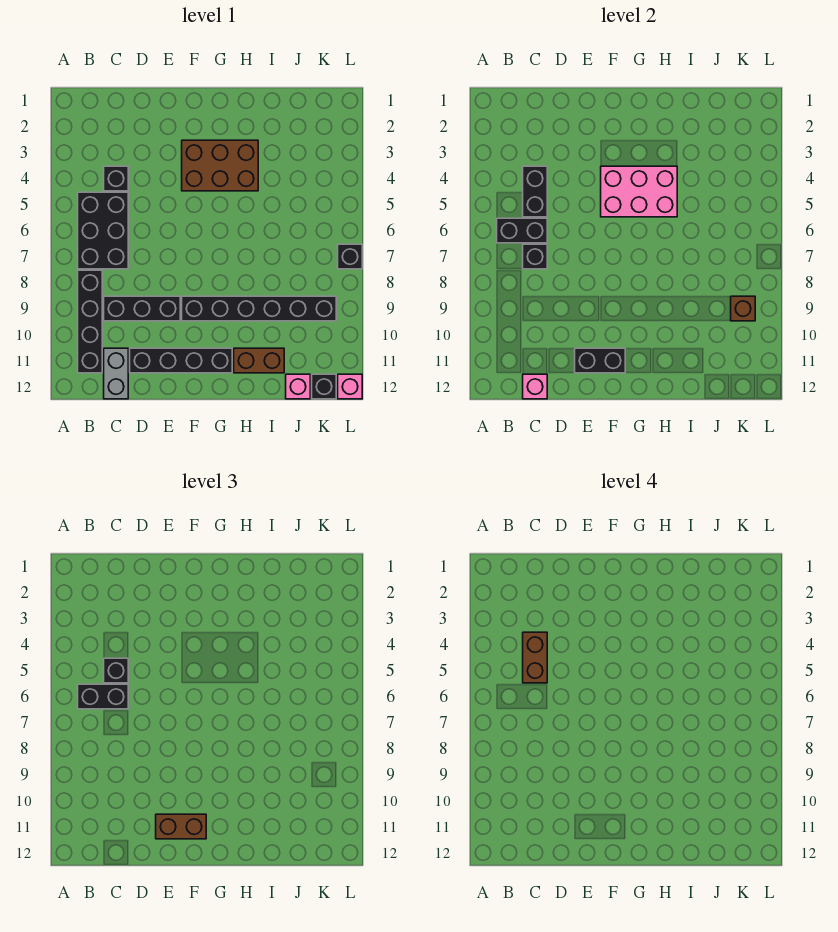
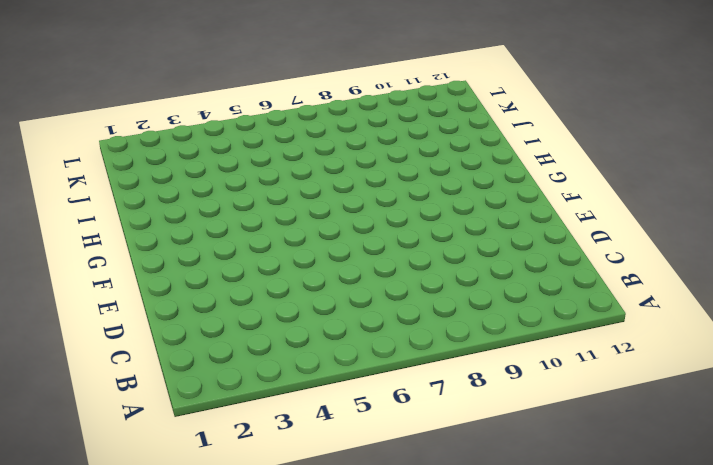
none -> black brick B5:C7 level 1
none -> black brick B8:B11 level 1
none -> black brick C4 level 1

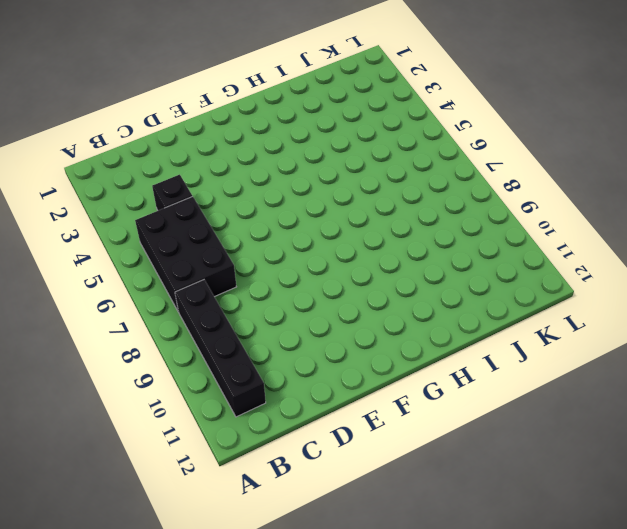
none -> black brick C9:E9 level 1
none -> grey brick C11:C12 level 1
none -> black brick D11:G11 level 1

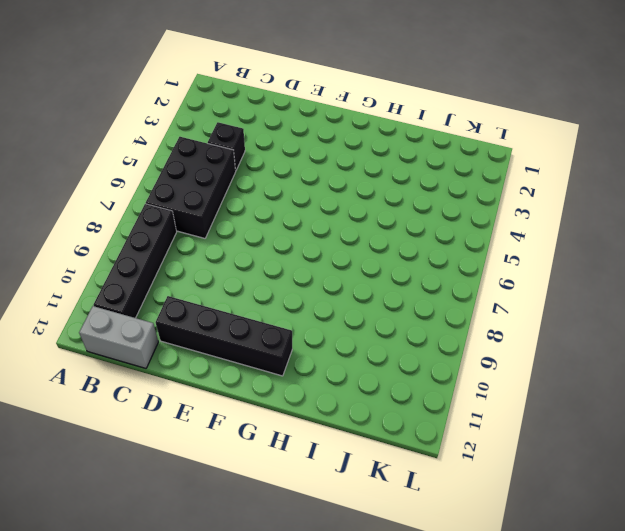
grey brick B12:C12 level 1 -> grey brick C11:C12 level 1
none -> black brick C9:E9 level 1
none -> brown brick F3:H4 level 1
none -> black brick F9:K9 level 1

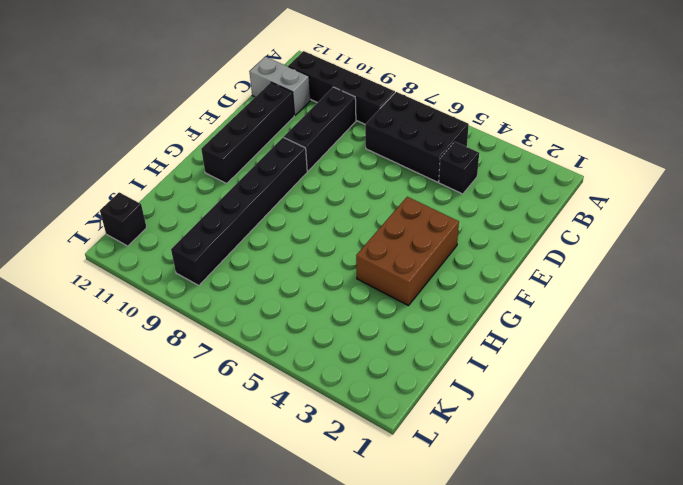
none -> brown brick H11:I11 level 1
none -> pink brick J12 level 1
none -> black brick L7 level 1

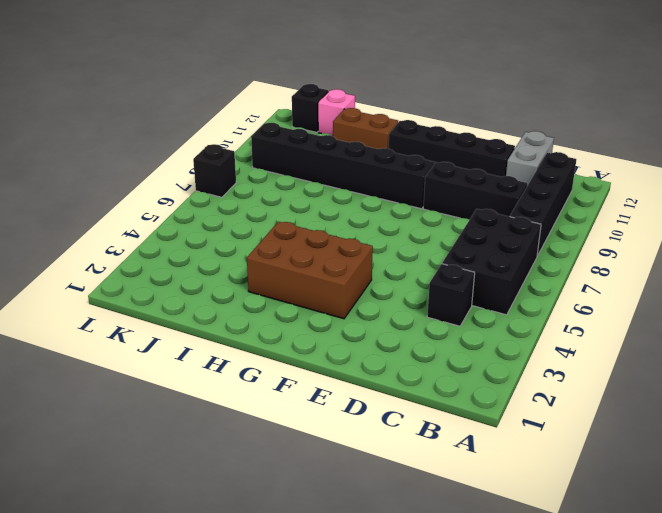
none -> pink brick L12 level 1
none -> black brick B6:C6 level 2
none -> black brick C4:C5 level 2

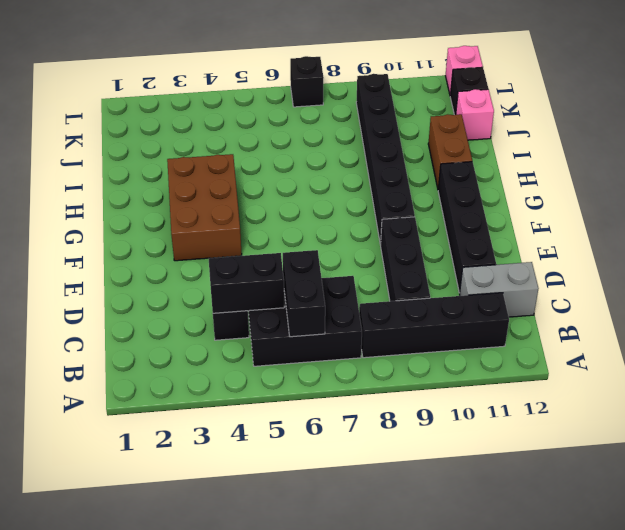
none -> black brick C7 level 2
none -> pink brick C12 level 2
none -> black brick E11:F11 level 2

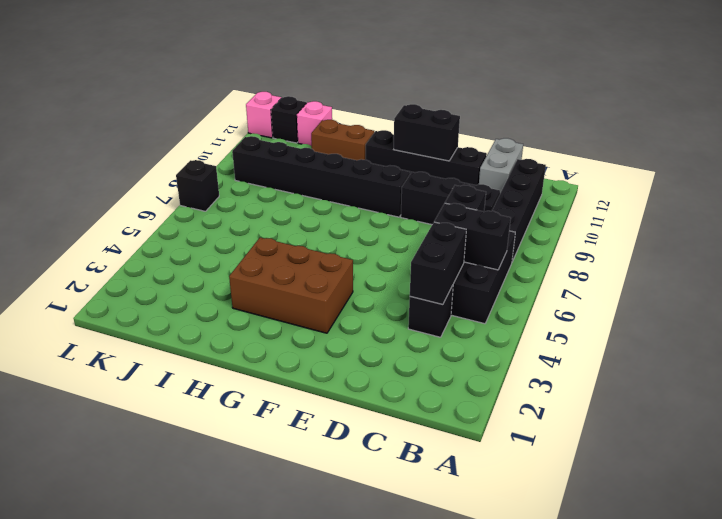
none -> pink brick C12 level 2
none -> pink brick F4:H5 level 2
none -> brown brick K9 level 2

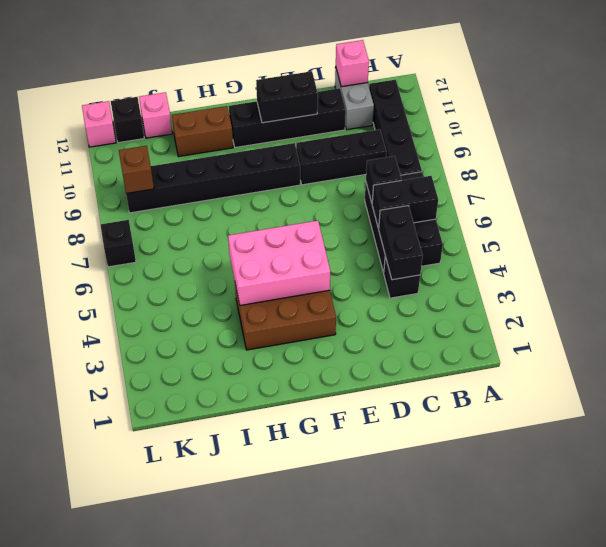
none -> black brick B6:C6 level 3
none -> black brick C5 level 3
none -> brown brick E11:F11 level 3

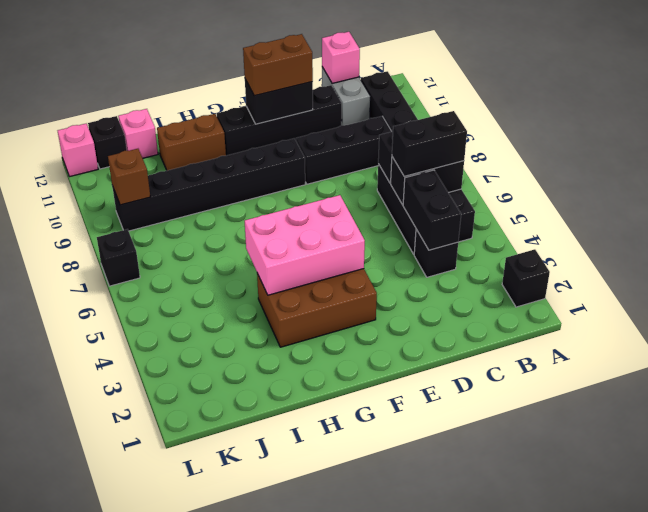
black brick A2 level 1 -> black brick C5 level 3
none -> brown brick C4:C5 level 4

